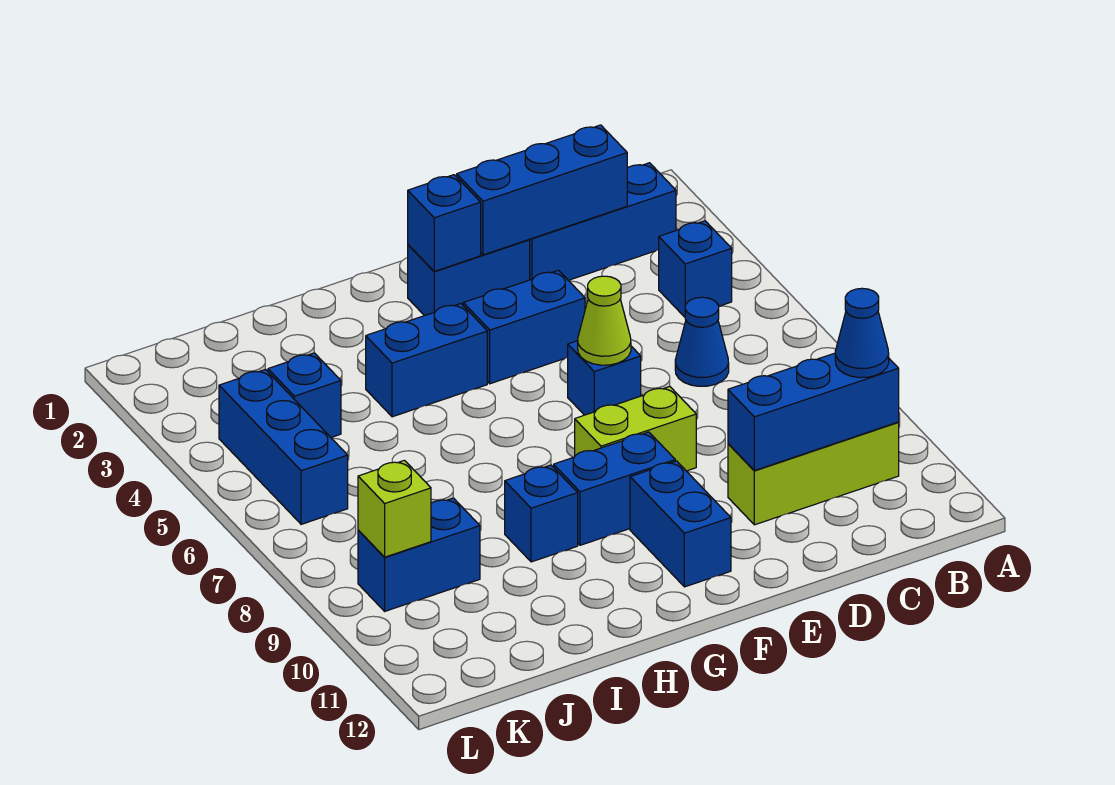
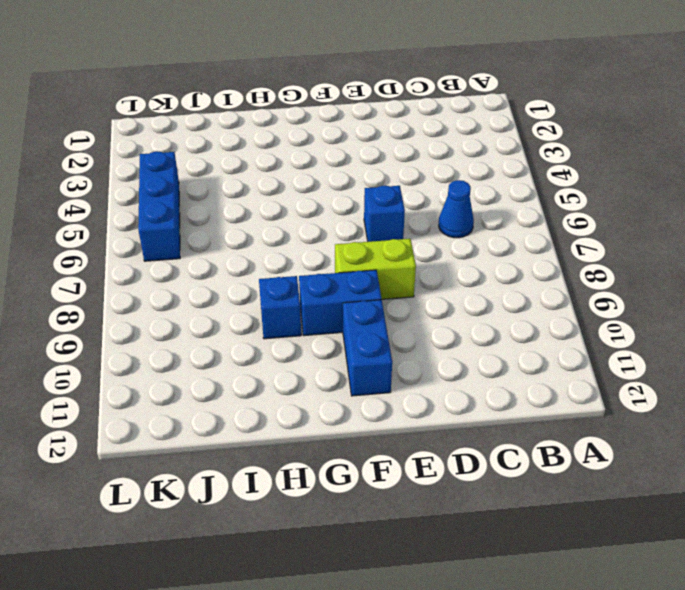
none -> blue brick B2:D2 level 1
none -> blue brick B4 level 1
none -> lime brick B10:D10 level 1

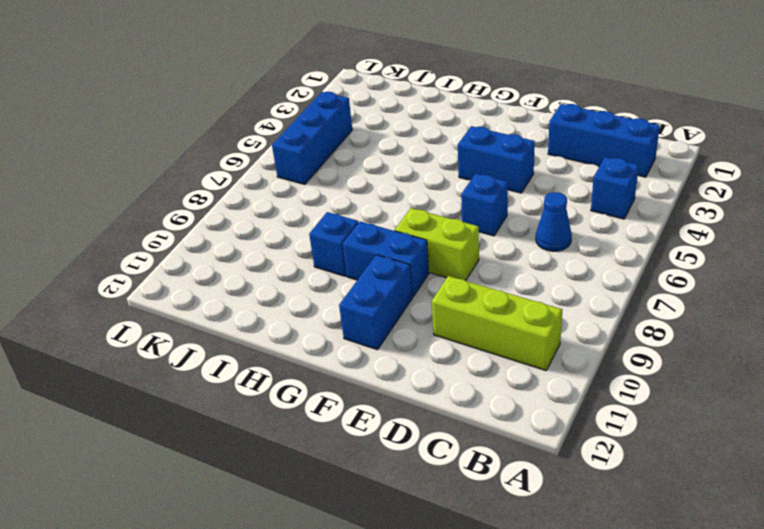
none -> blue brick E2:F2 level 1
none -> blue brick G4:H4 level 1
none -> blue brick J4 level 1

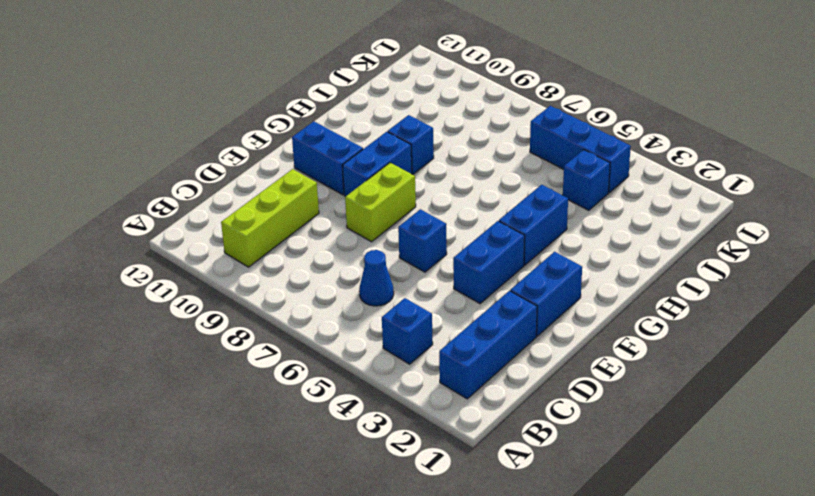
none -> blue brick J9:K9 level 1
none -> blue brick B10:D10 level 2
none -> blue brick C2:E2 level 2

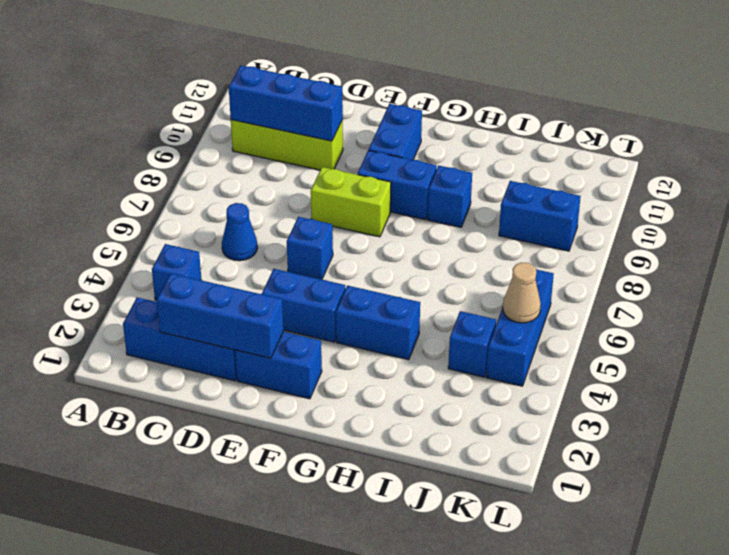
tan cone K5 level 2 -> none
none -> lime cone E6 level 2
none -> blue brick F2 level 2
none -> lime brick K9 level 2

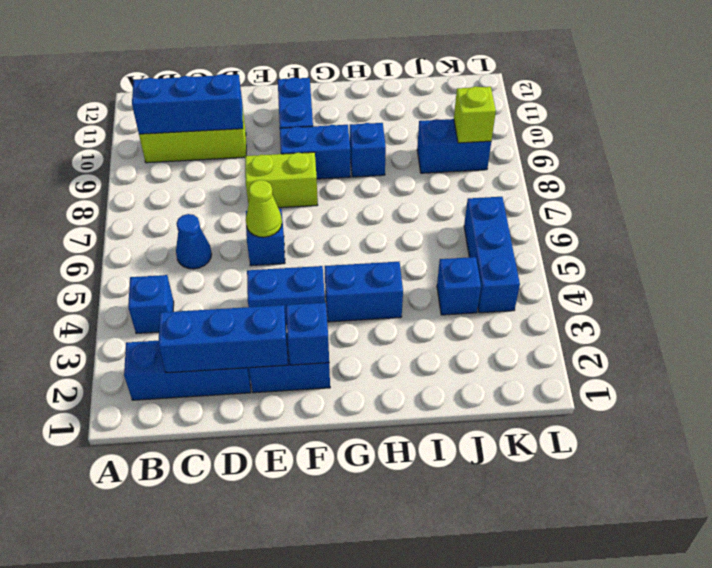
none -> blue cone B10 level 3

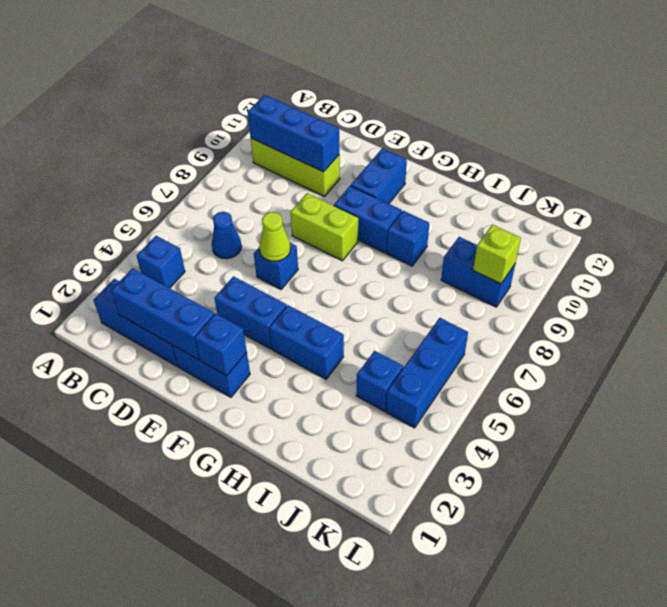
none -> blue cone B10 level 3

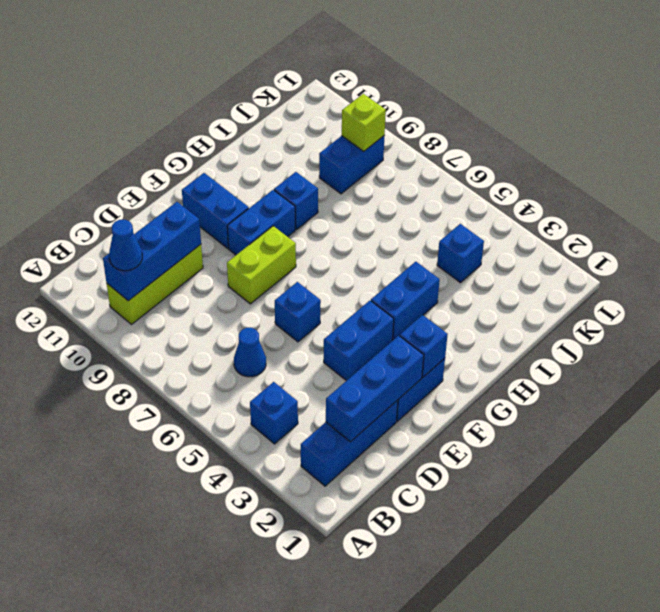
none -> blue brick K4:K6 level 1
none -> lime cone E6 level 2

